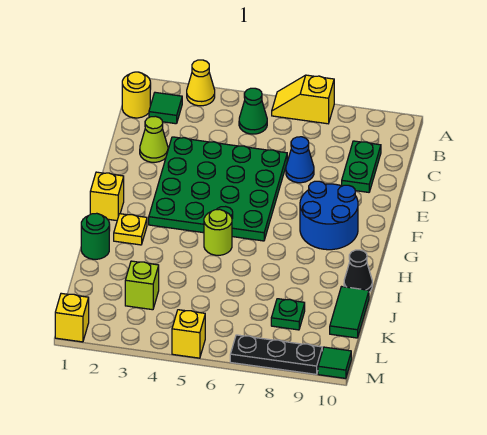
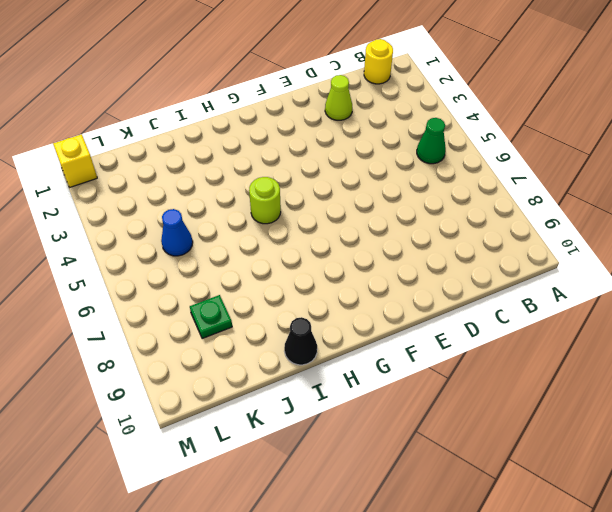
blue cone K5 level 1 -> blue cone D7 level 1
none -> yellow cone A3 level 1
none -> yellow slope A6:A7 level 1 top 7
none -> green tile B2 level 1

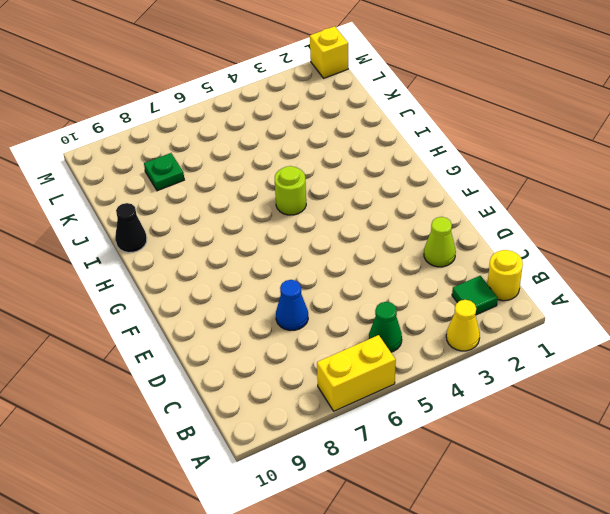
yellow brick A6:A7 level 1 -> yellow slope A6:A7 level 1 top 7
none -> green plate C9:D9 level 1
none -> green plate D3:G6 level 1
none -> blue round brick F8:G9 level 1

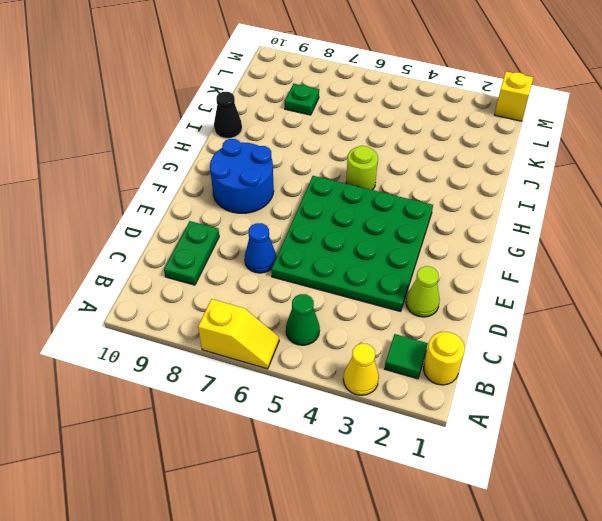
none -> yellow brick G1 level 1
none -> yellow plate H2 level 1
none -> green round brick I1 level 1

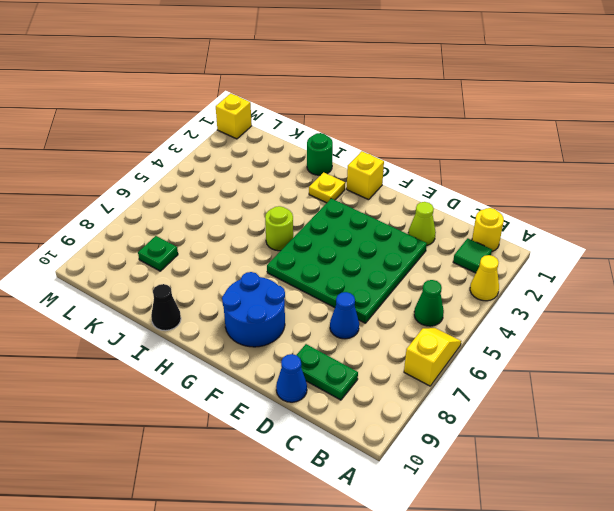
blue cone D10 level 1 -> none
none -> green tile J10:K10 level 1
none -> lime brick K3 level 1
none -> yellow brick M5 level 1

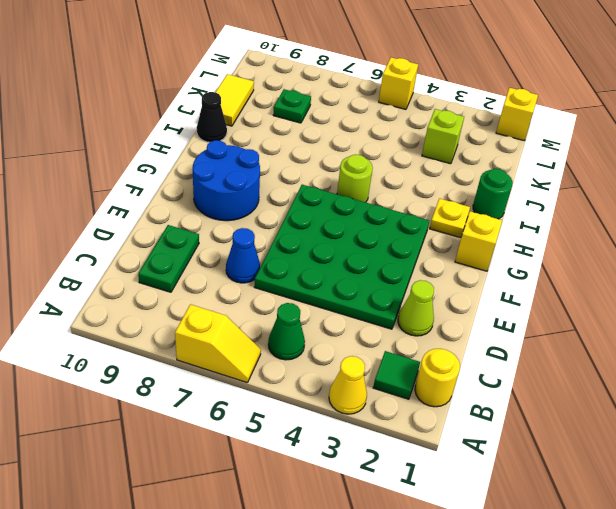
yellow tile J10:K10 level 1 -> green tile J10:K10 level 1
none -> black plate M7:M9 level 1
none -> green tile M10 level 1

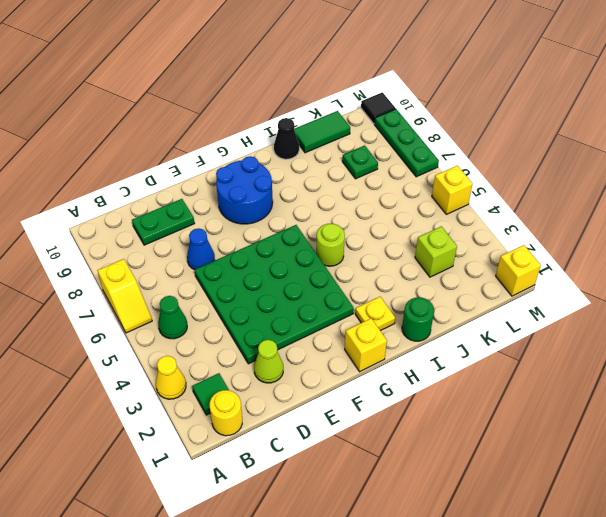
green plate M7:M9 level 1 -> black plate M7:M9 level 1
black tile M10 level 1 -> green tile M10 level 1

